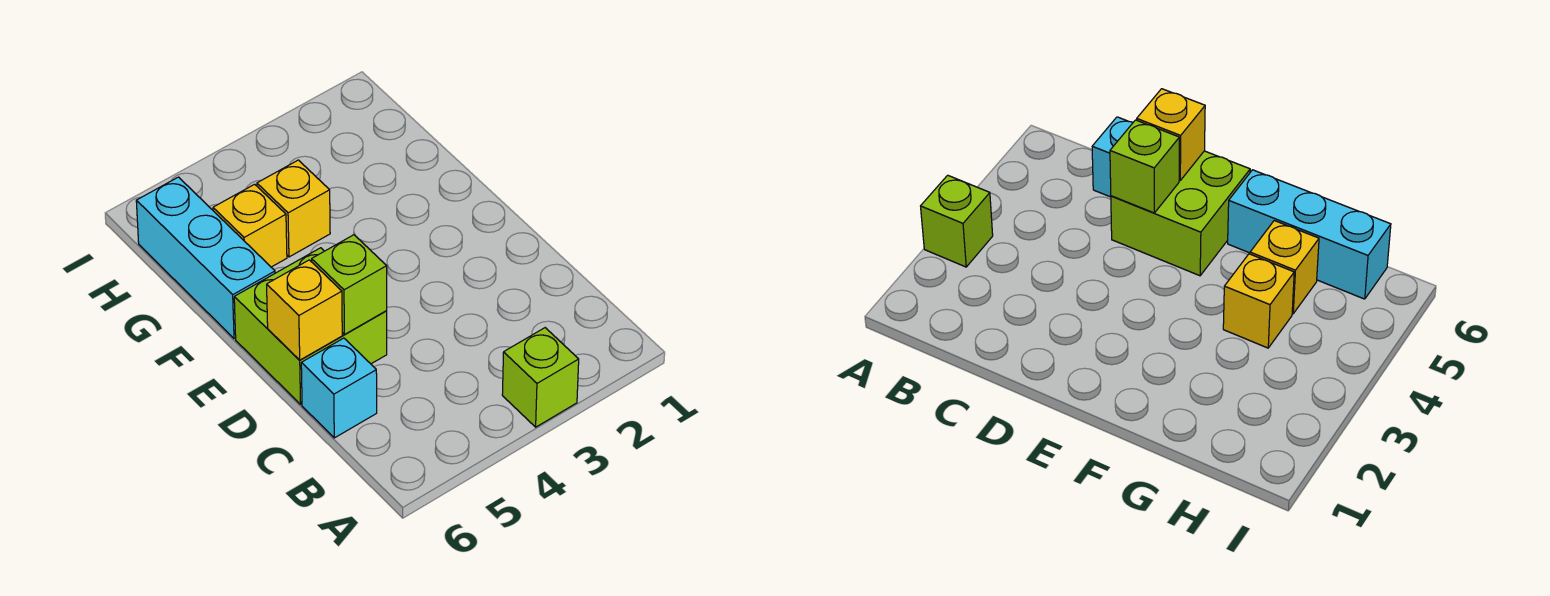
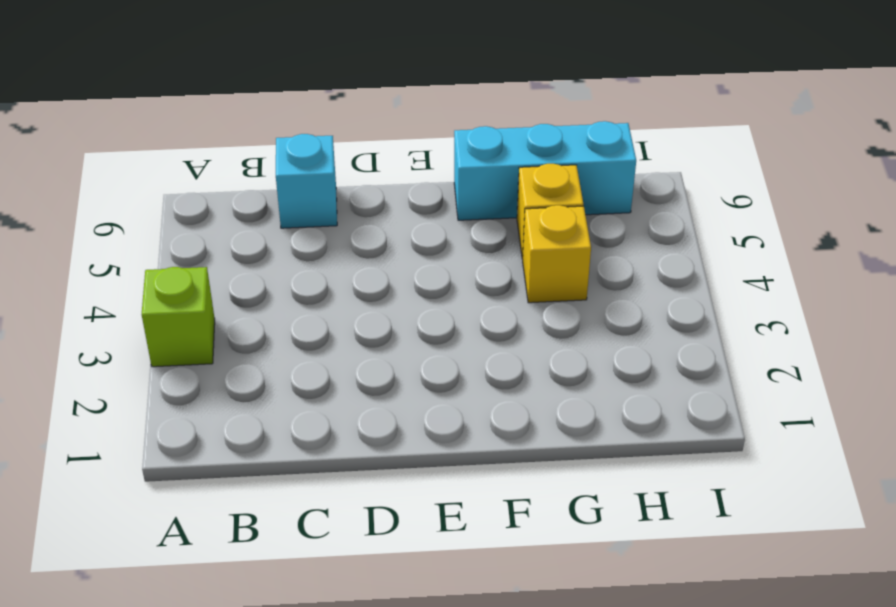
none -> lime brick D5:E6 level 1
none -> lime brick D5 level 2

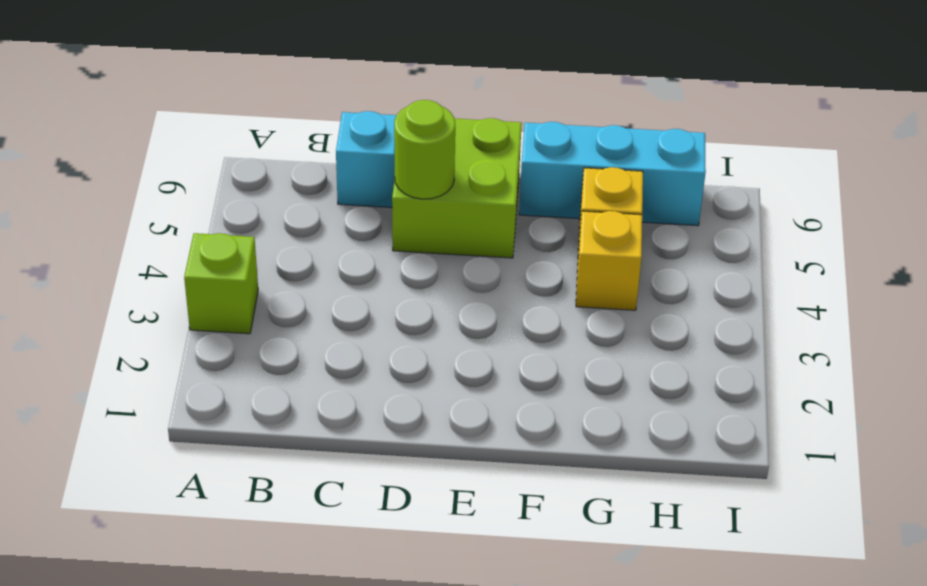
lime round brick D5 level 2 -> lime brick D5 level 2
none -> yellow brick D6 level 2

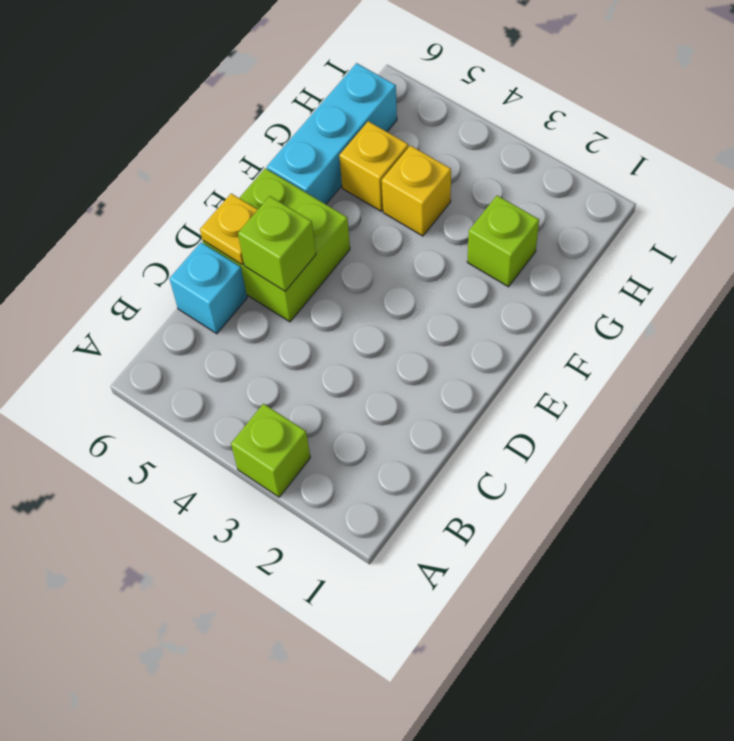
yellow plate D6 level 2 -> yellow brick D6 level 2
lime brick G2 level 1 -> none

